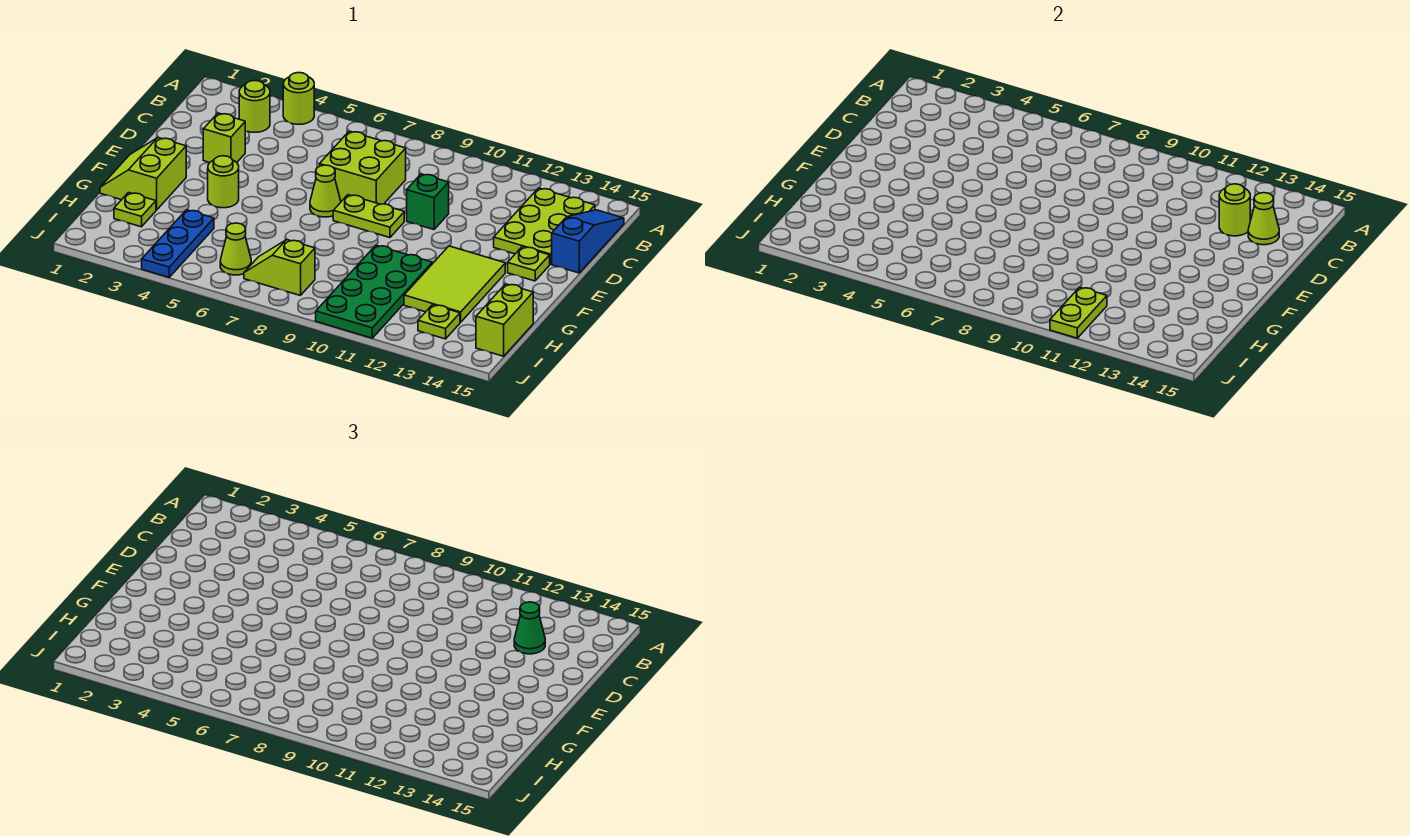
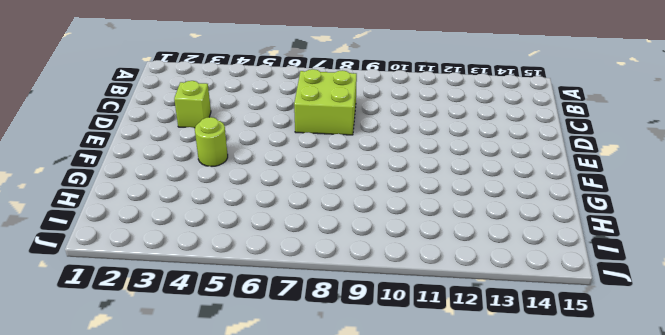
none -> lime round brick A4 level 1
none -> lime round brick B3 level 1
none -> lime plate B13:D14 level 1

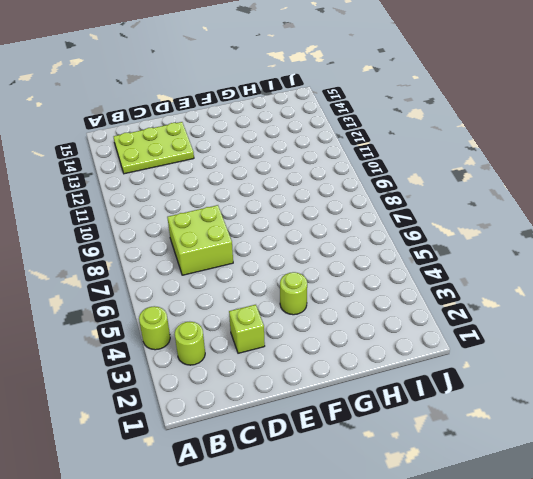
none -> blue slope B15:D15 level 1 top D
none -> green brick D10 level 1
none -> lime cone E7 level 1

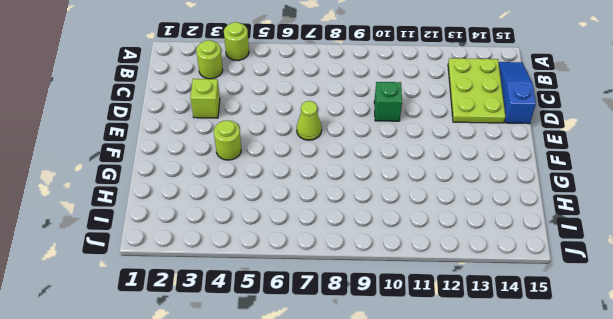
none -> lime brick C7:D8 level 1
none -> lime plate E8:E9 level 1
none -> lime plate E14 level 1

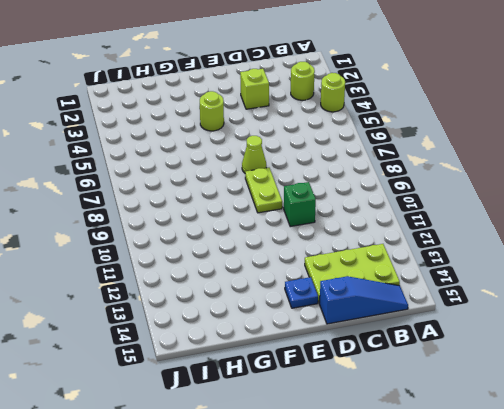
blue plate E14 level 1 -> lime plate E14 level 1
none -> lime brick C7:D8 level 1
none -> lime slope F1:G2 level 1 top 2
none -> lime tile F12:H13 level 1

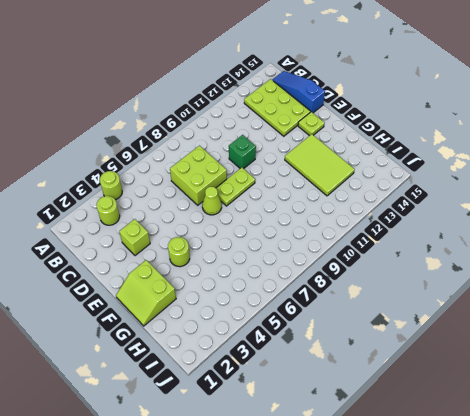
none -> green plate G10:J11 level 1
none -> lime plate H2 level 1
none -> blue plate H4:J4 level 1

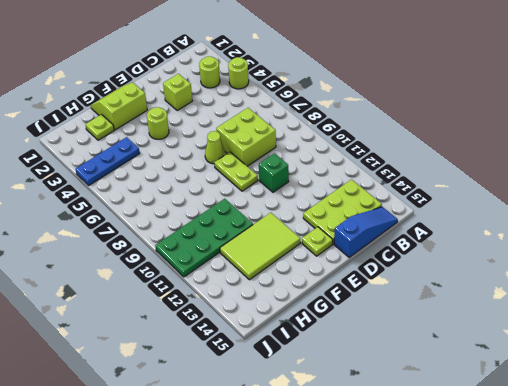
none -> lime brick H15:I15 level 1
none -> lime cone I6 level 1
none -> lime slope I7:I8 level 1 top 8

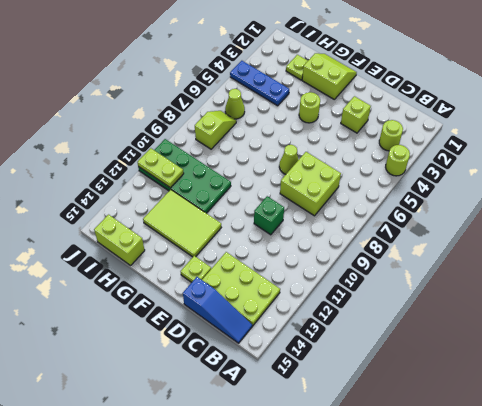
none -> lime plate E8:E9 level 1
none -> lime plate I13 level 1
none -> lime round brick C13 level 2

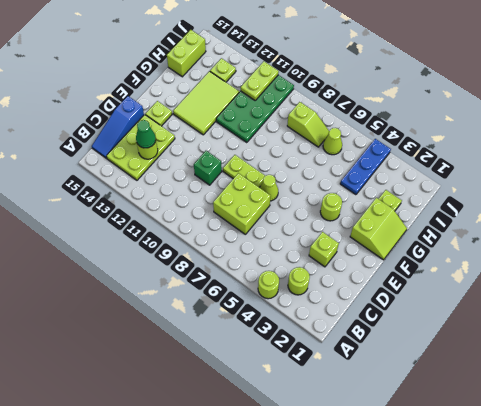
none -> lime cone C14 level 2

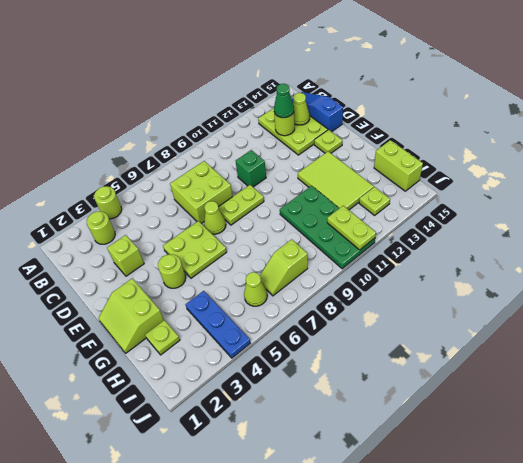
lime plate E5:F6 level 1 -> none

